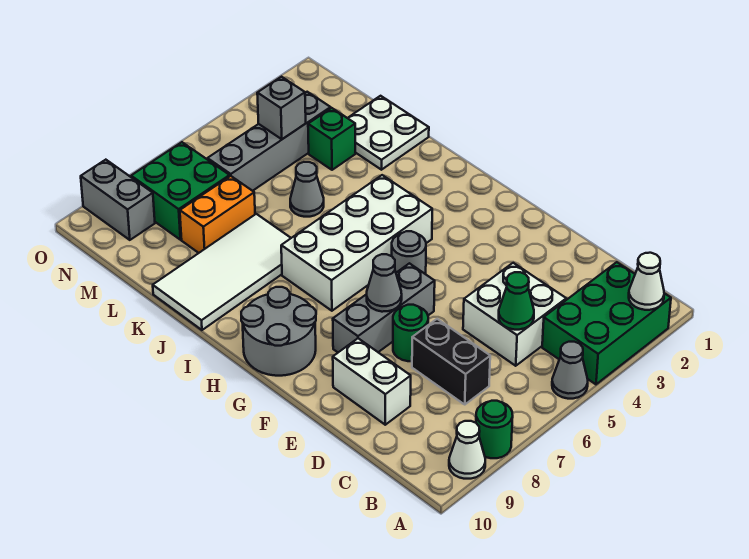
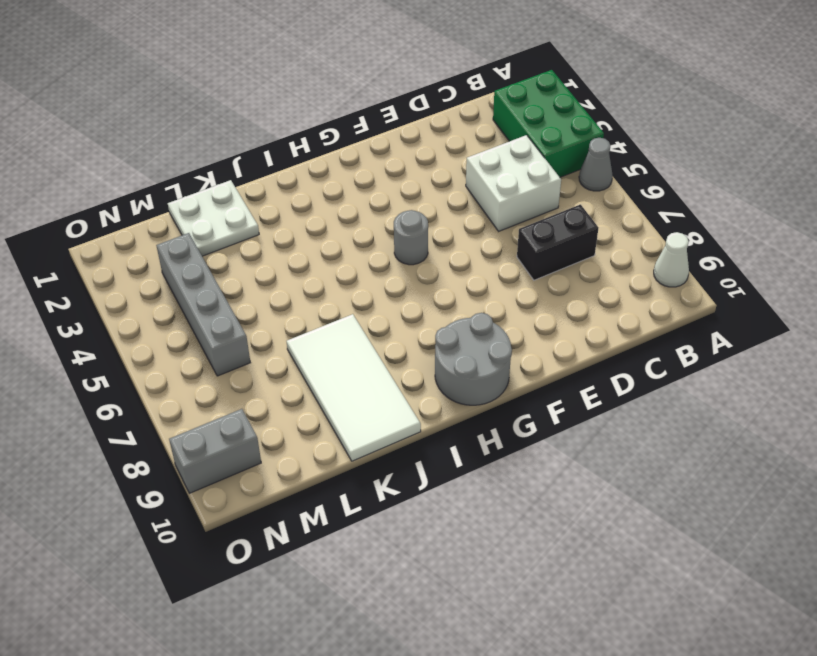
none -> green round brick A8 level 1
none -> white brick D9:E9 level 1
none -> green round brick E7 level 1

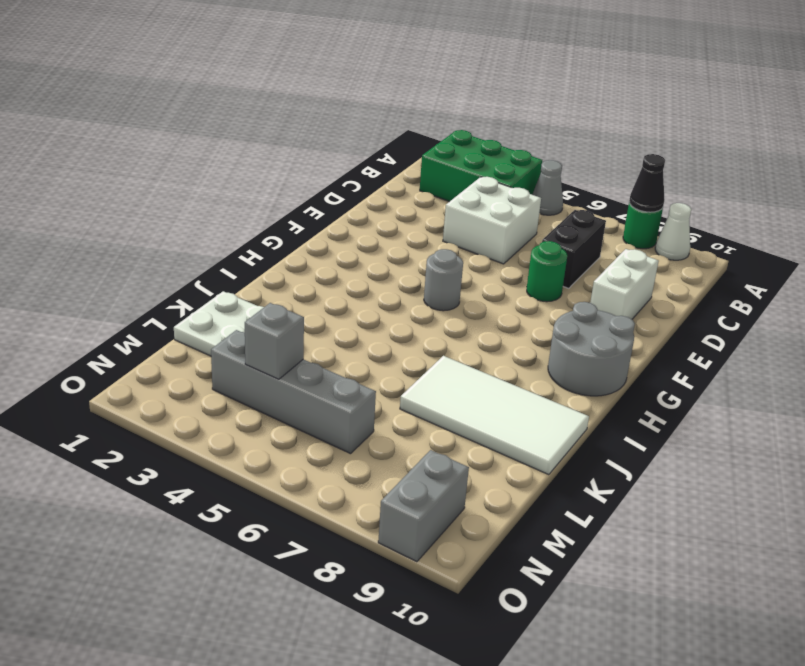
black cone A8 level 2 -> none
none -> grey brick F6:F8 level 1
none -> white brick H4:I7 level 1
none -> grey cone K5 level 1

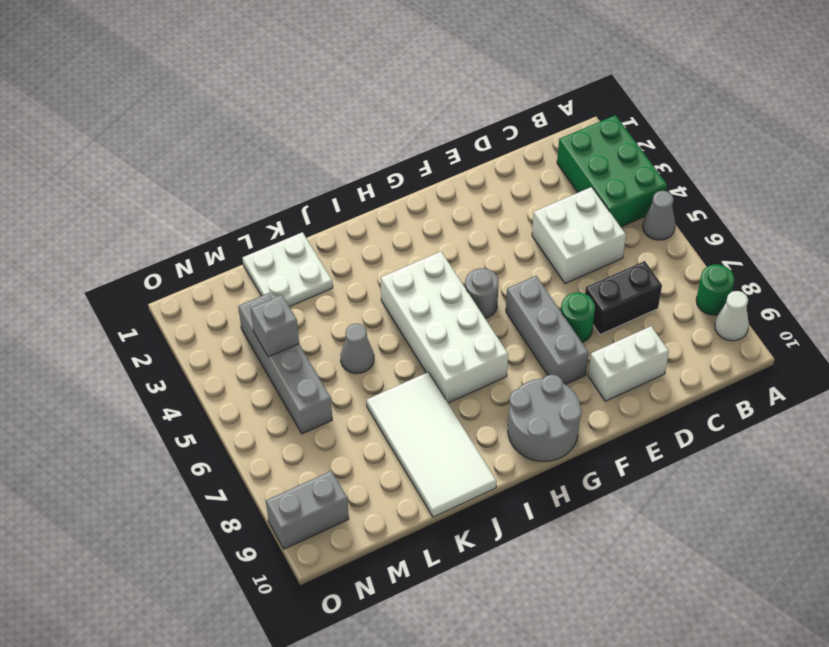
none -> green brick L3 level 1
none -> orange brick L7:L8 level 1
none -> green brick M7:N8 level 1

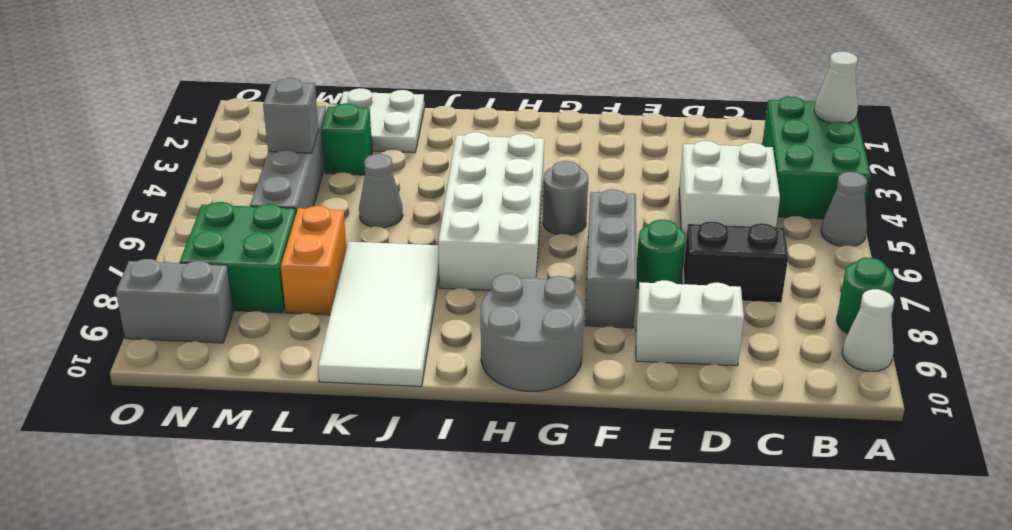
none -> green cone C5 level 2
none -> grey cone F7 level 2

